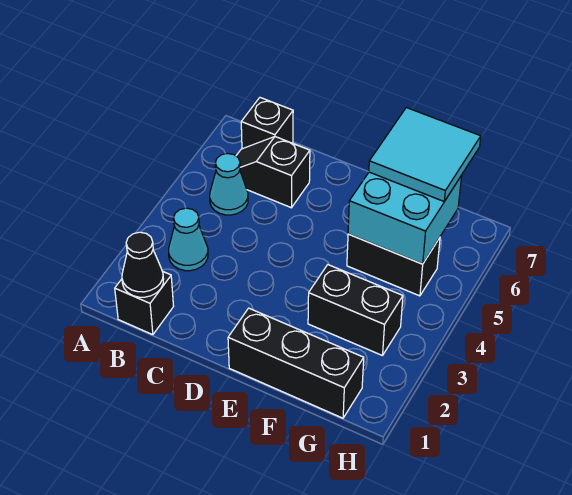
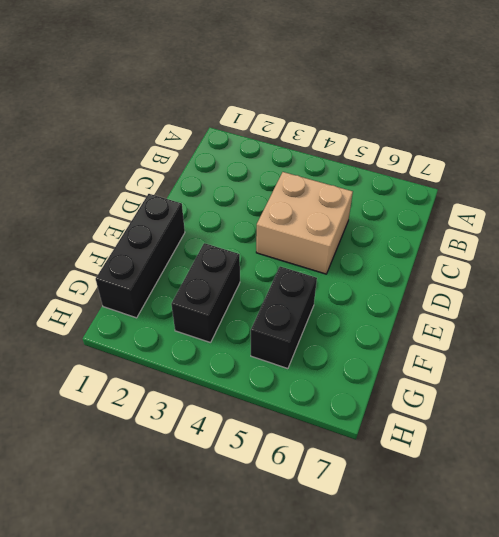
tan brick C4:D5 level 1 -> none
none -> black brick B1 level 1
none -> cyan cone B3 level 1

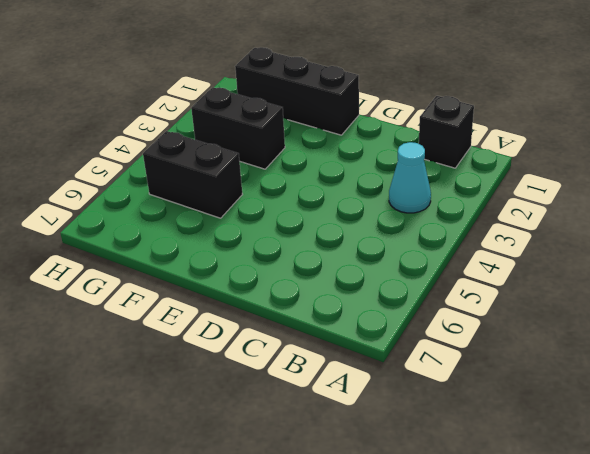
none -> cyan cone B5 level 1
none -> black slope B6:C6 level 1 top C

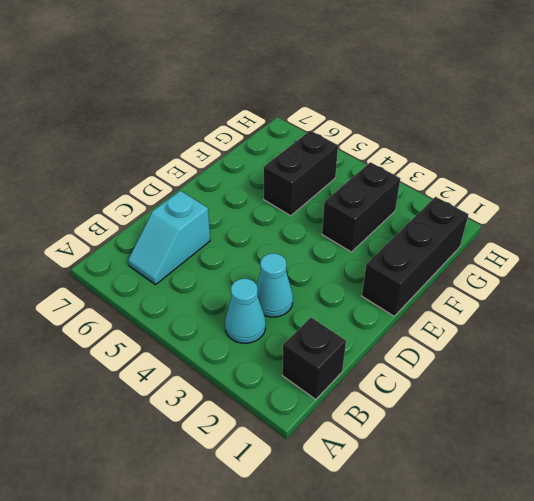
cyan slope B6:C6 level 1 top C -> black slope B6:C6 level 1 top C
cyan cone C3 level 1 -> cyan cone B5 level 1
none -> black brick B7 level 1
none -> black cone B1 level 2

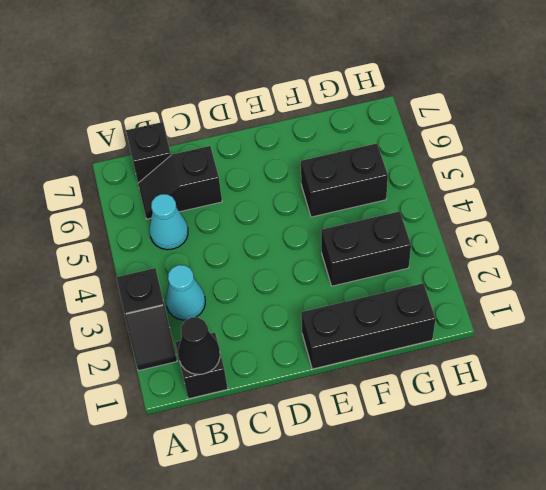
black slope A2:A3 level 1 top 3 -> none
none -> cyan brick F5:G6 level 2
none -> cyan tile F6:G7 level 3

